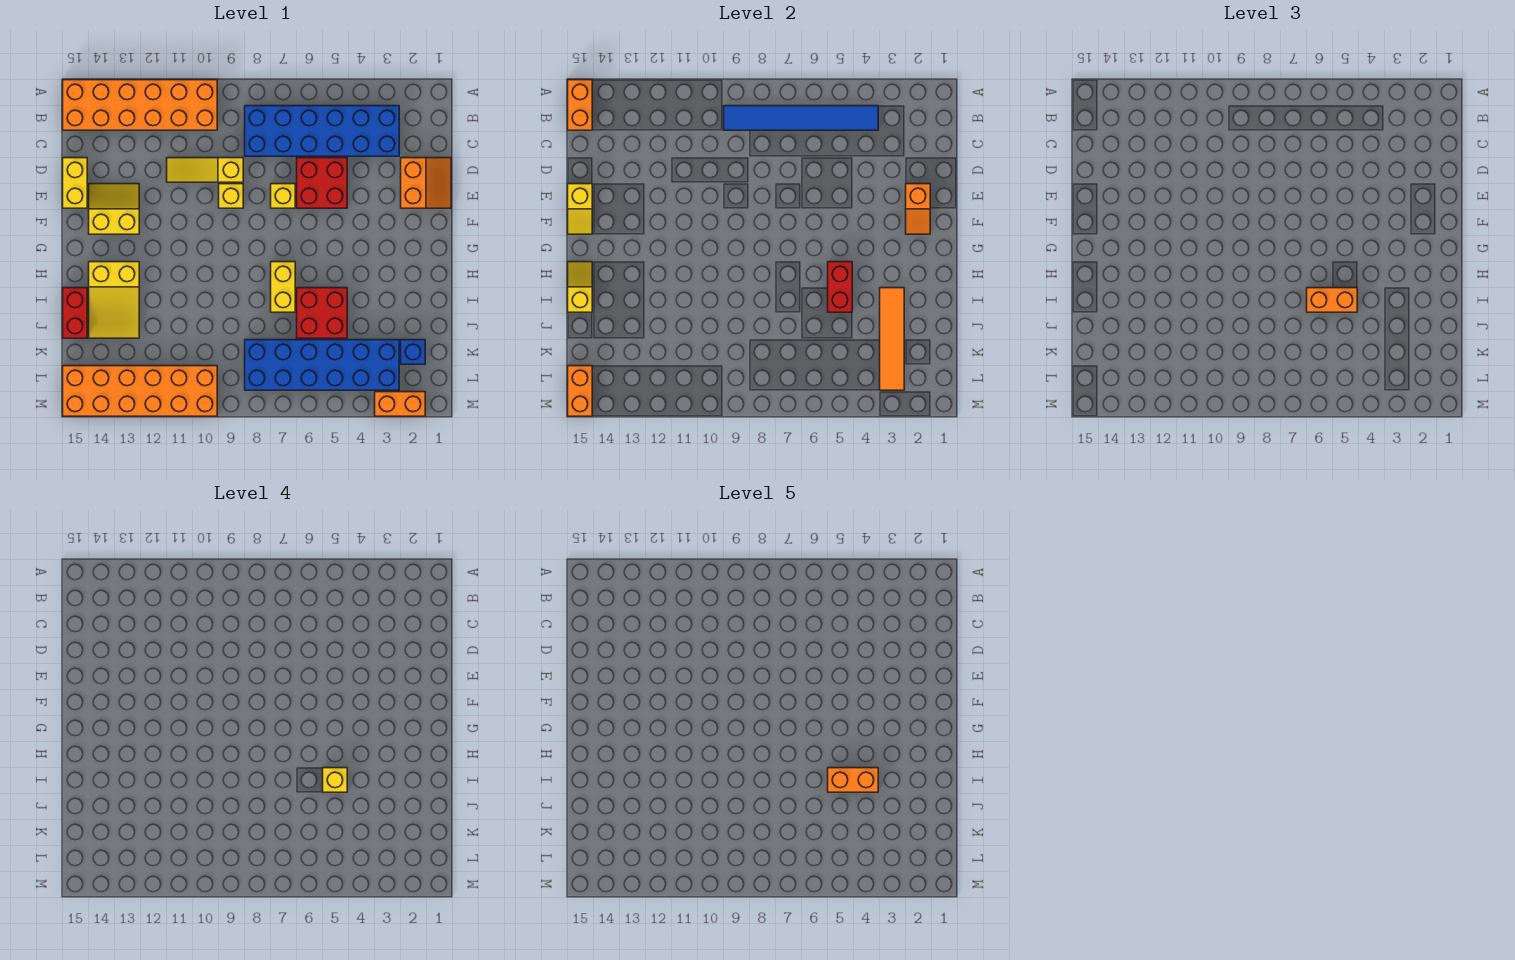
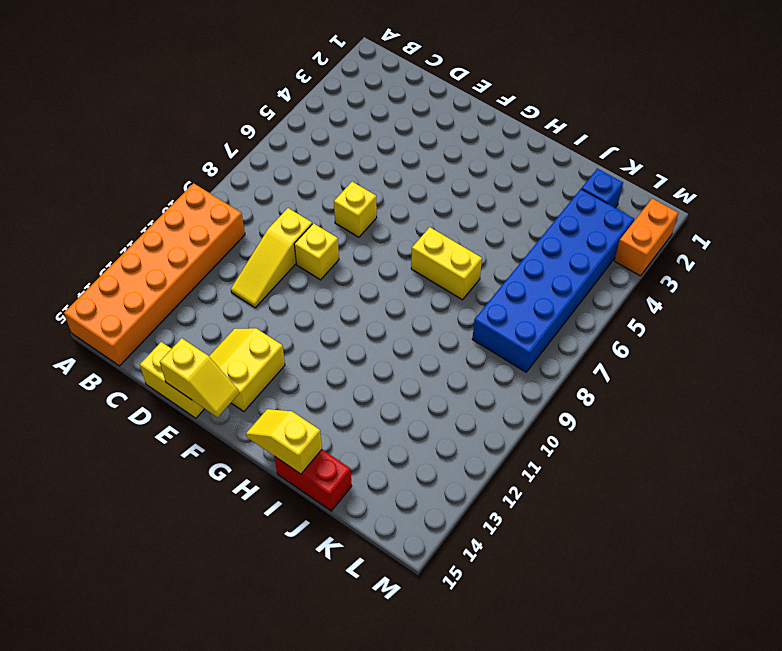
none -> blue brick B3:C8 level 1
none -> orange slope D1:E2 level 1 top 2
none -> red brick D5:E6 level 1

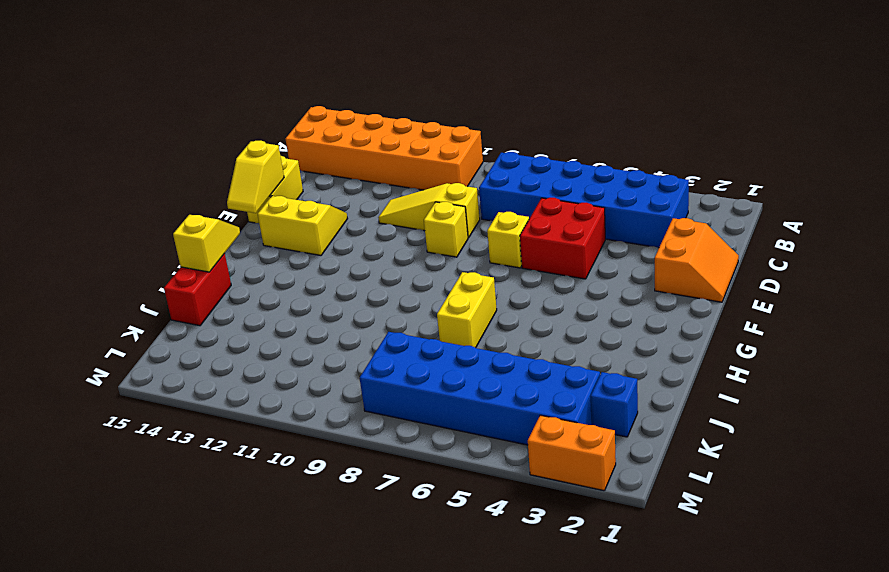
none -> yellow slope H13:J14 level 1 top H
none -> red brick I5:J6 level 1
none -> orange brick L10:M15 level 1

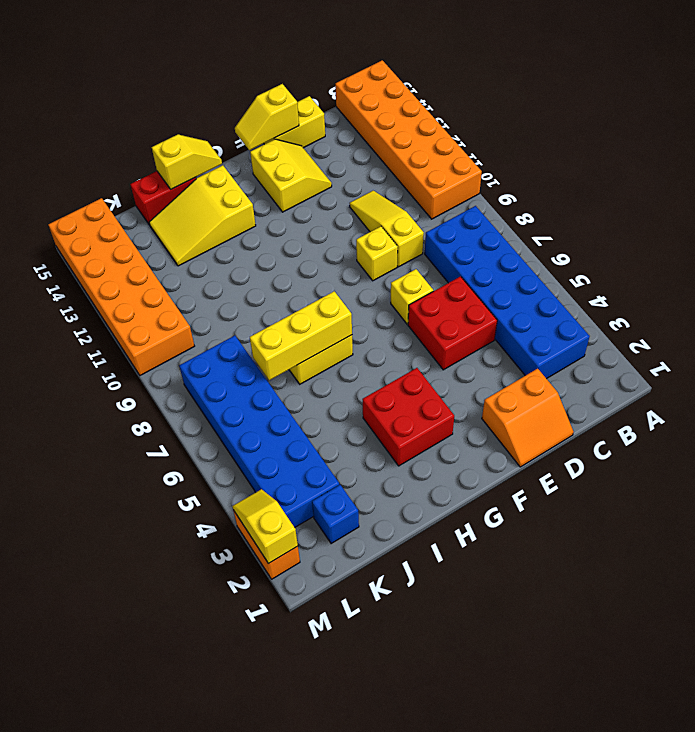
red brick G3:H4 level 1 -> red brick I5:J6 level 1
yellow brick H7:J7 level 2 -> none
yellow slope M2:M3 level 2 top 2 -> none
none -> orange brick A15:B15 level 2
none -> blue tile B4:B9 level 2
none -> orange slope E2:F2 level 2 top E

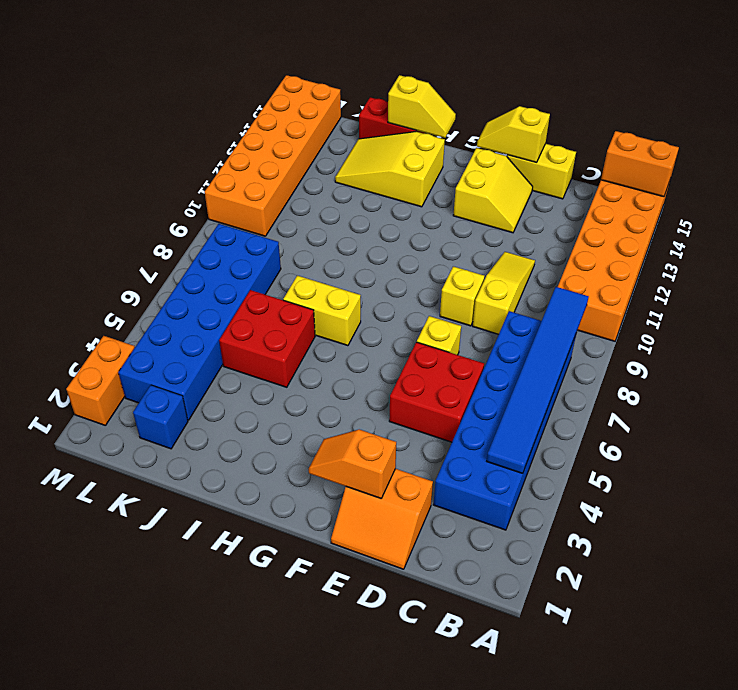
none -> red brick H5:I5 level 2
none -> orange tile I3:L3 level 2
none -> orange brick L15:M15 level 2

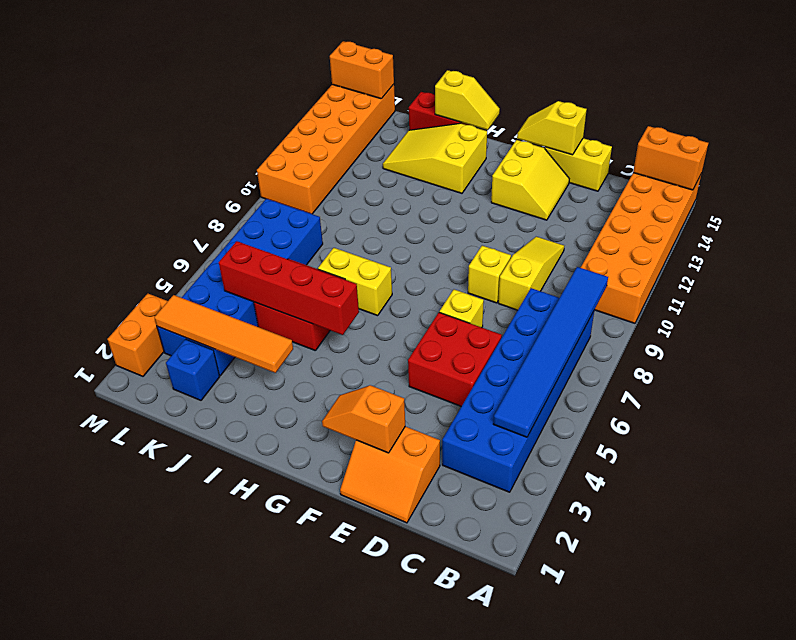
red brick H5:K5 level 2 -> red brick H5:I5 level 2
none -> orange brick I5:I6 level 3
none -> yellow brick I5 level 4
none -> orange brick I4:I5 level 5

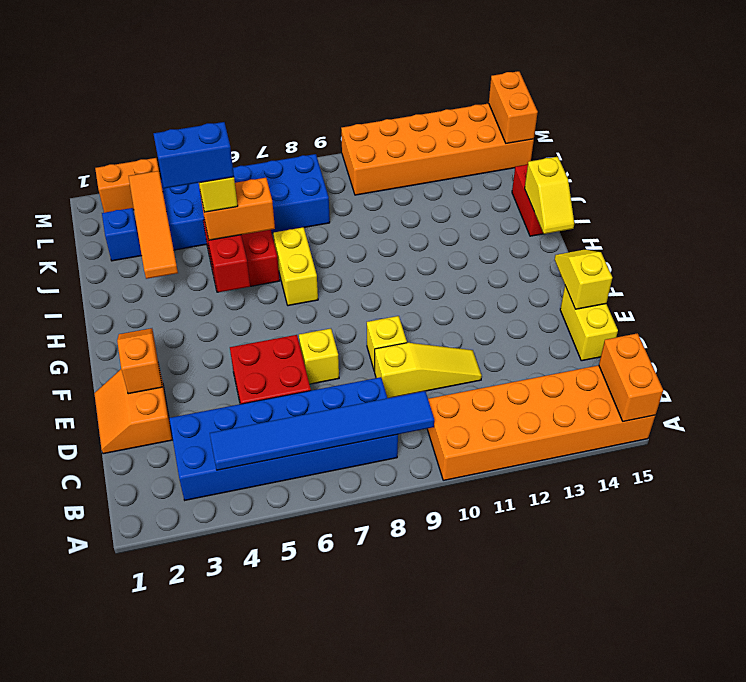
blue brick I4:I5 level 5 -> orange brick I4:I5 level 5
none -> yellow slope E13:F14 level 1 top F
none -> yellow slope H13:J14 level 1 top H

